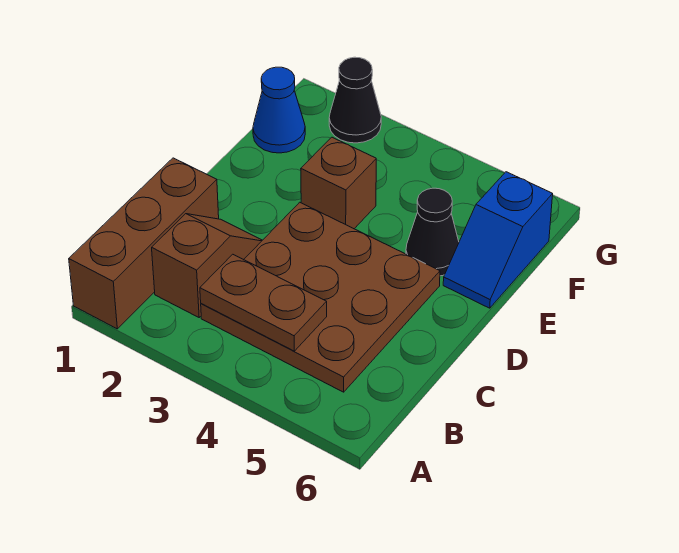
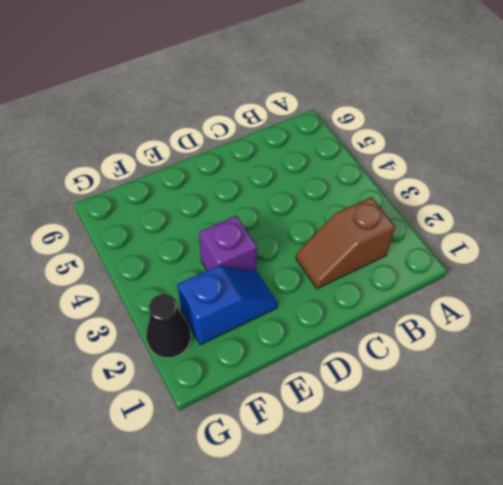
blue slope E2:F2 level 1 top F -> blue slope E6:F6 level 1 top F
purple brick E3 level 1 -> brown brick E3 level 1
none -> brown brick A1:C1 level 1
none -> brown plate B3:D5 level 1

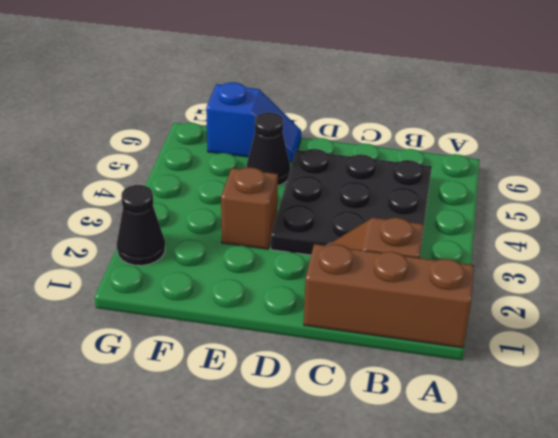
black plate B3:D5 level 1 -> brown plate B3:D5 level 1
none -> blue cone F1 level 1
none -> brown plate B3:B4 level 2

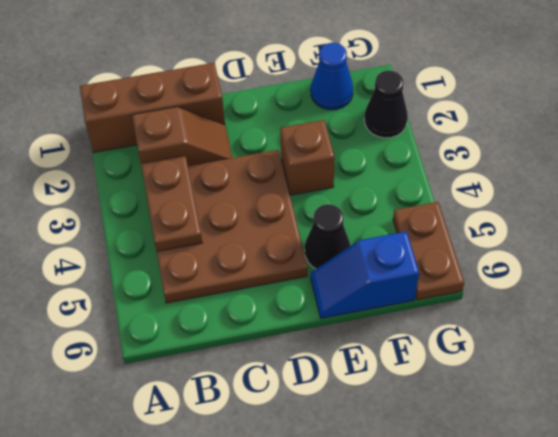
brown plate G5:G6 level 1 -> none

